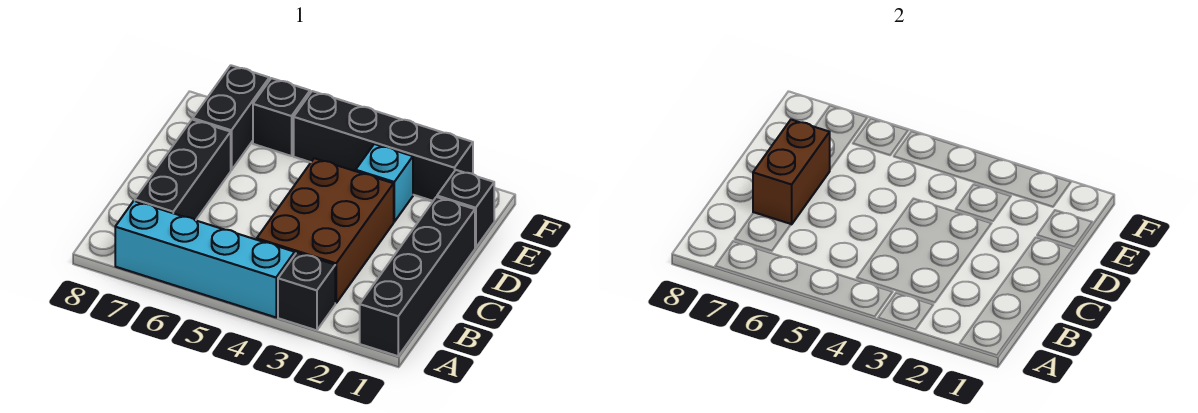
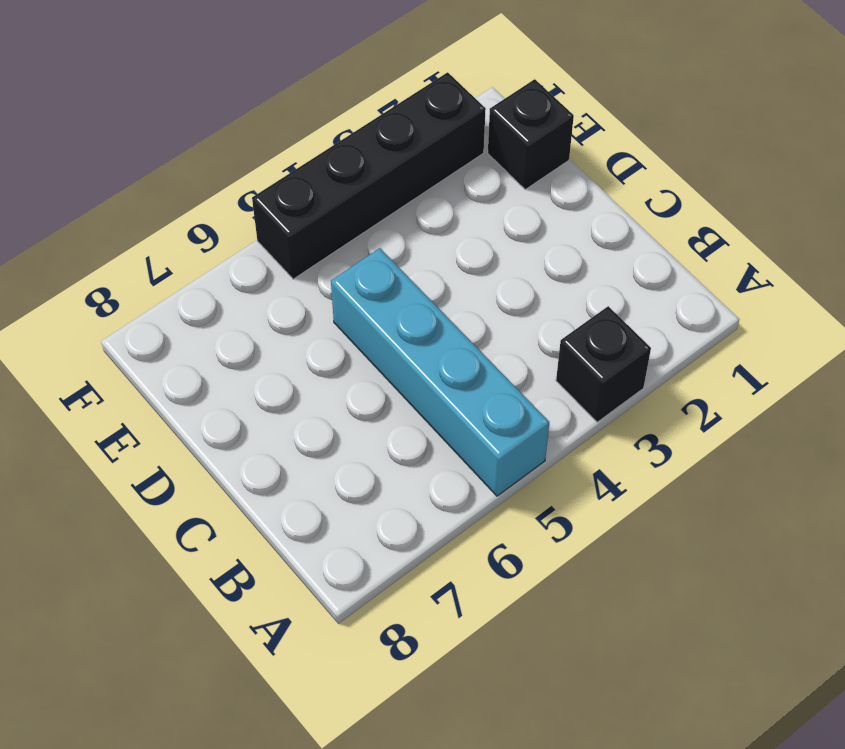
cyan brick A5:D5 level 1 -> cyan brick A4:A7 level 1
none -> black brick A1:D1 level 1
none -> brown brick B3:D4 level 1

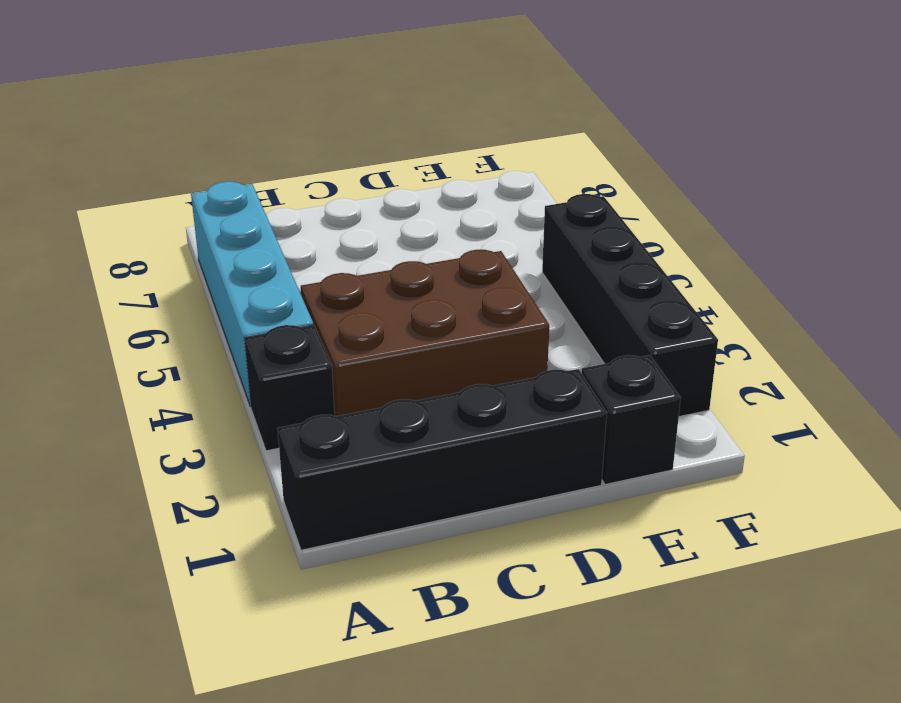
none -> black brick B7:D7 level 1
none -> cyan brick E3 level 1

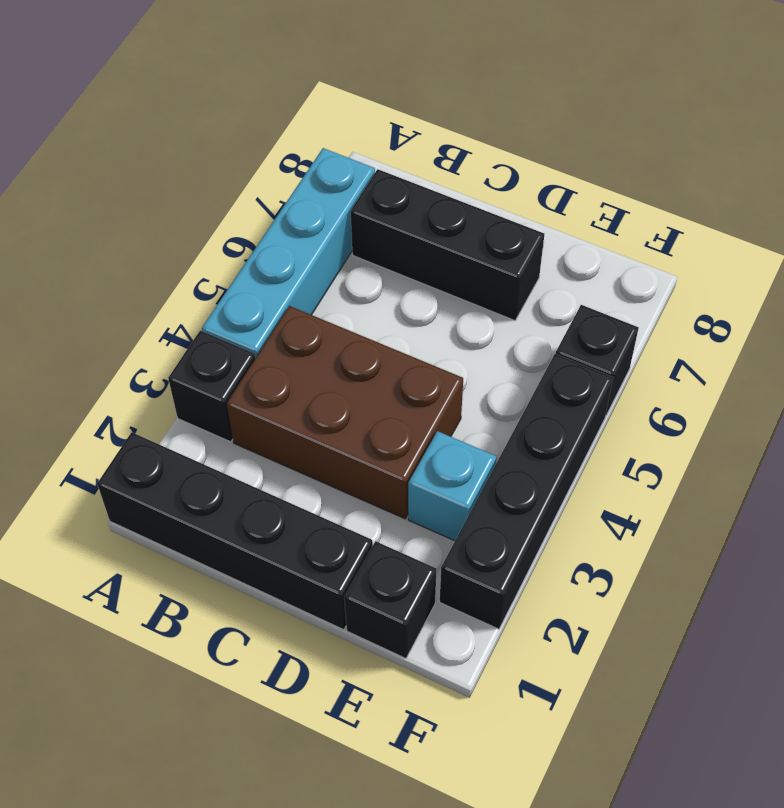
none -> black brick E7:F7 level 1
none -> brown brick C7:D7 level 2

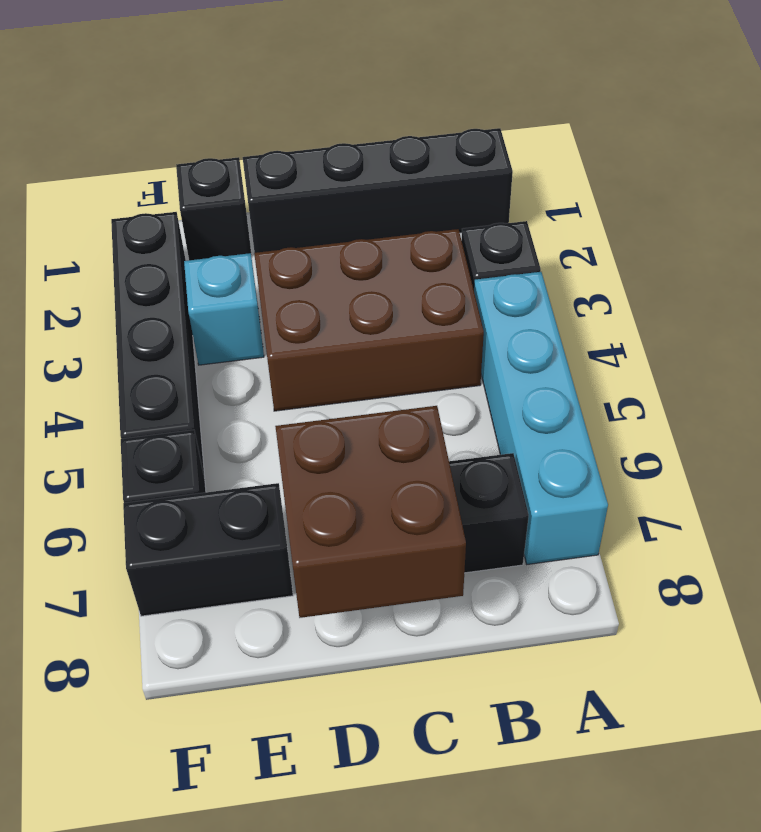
brown brick C7:D8 level 2 -> brown brick C7:D7 level 2

